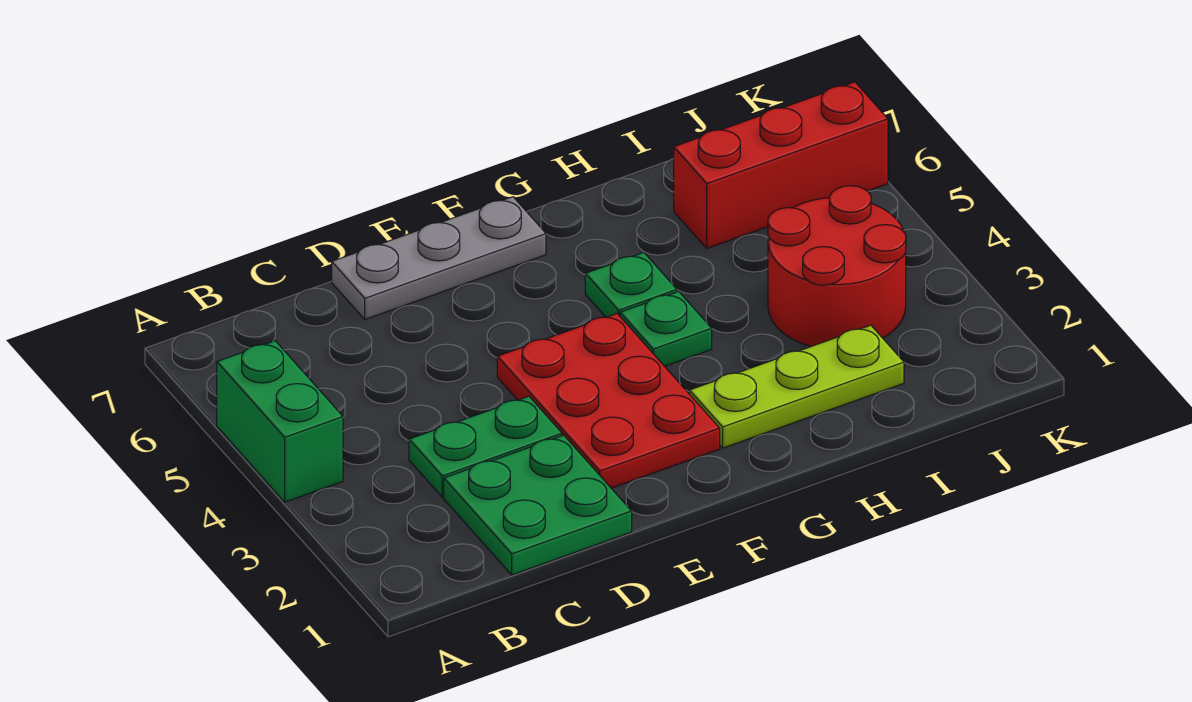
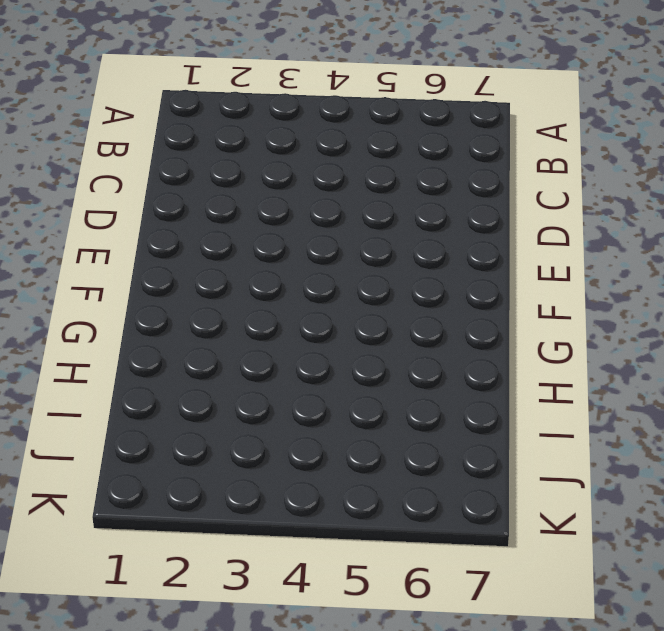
none -> green brick A4:A5 level 1
none -> green plate C1:D2 level 1

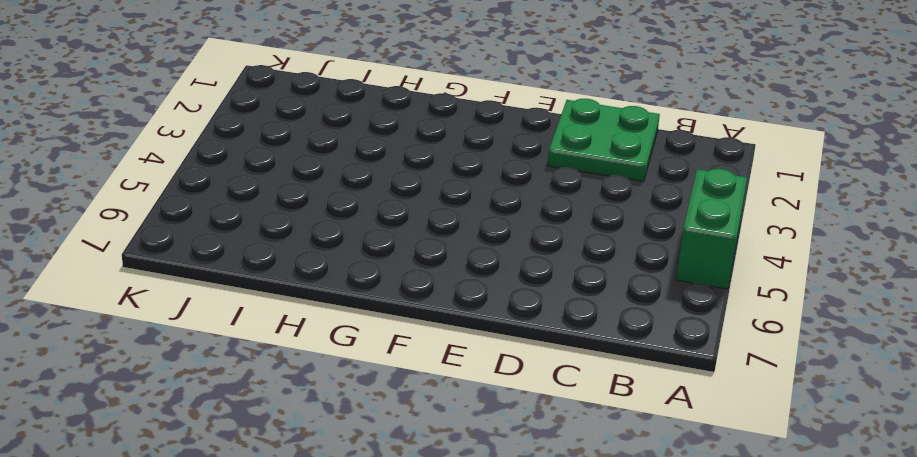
none -> green plate C3:D3 level 1
none -> grey plate D7:F7 level 1

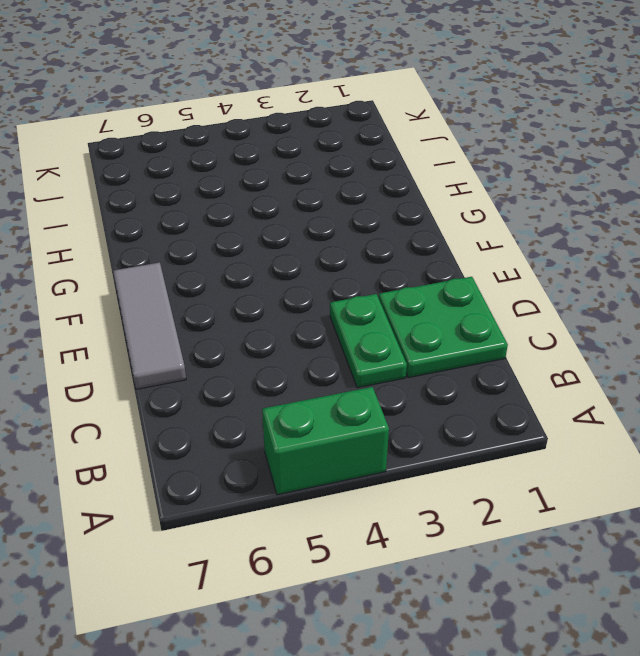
grey tile D7:F7 level 1 -> grey plate D7:F7 level 1
none -> red plate E2:F4 level 1
none -> lime plate G2:I2 level 1

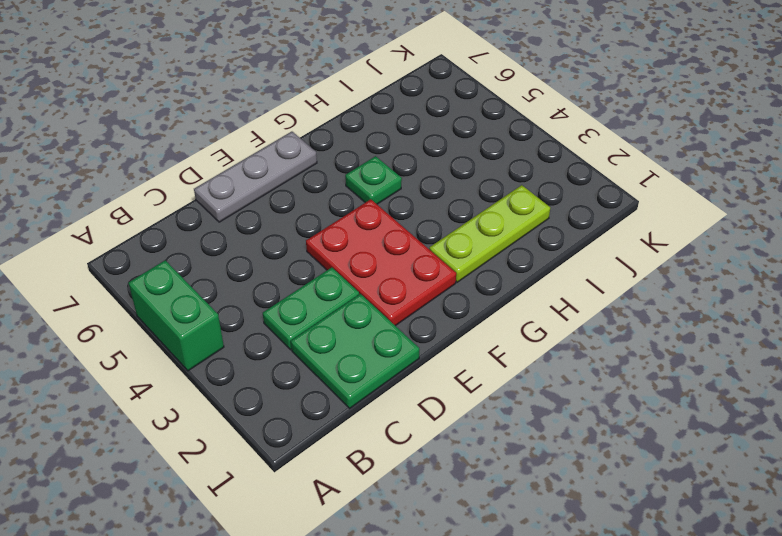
none -> green plate G4 level 1
none -> red round brick I3:J4 level 1

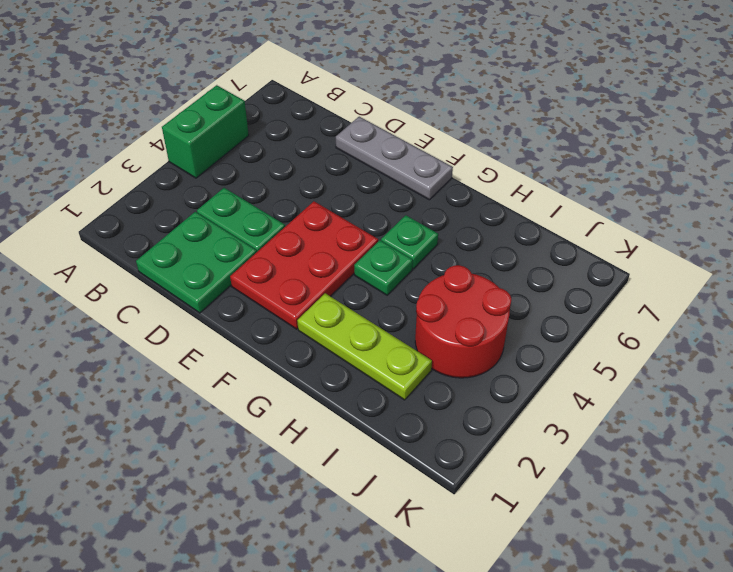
none -> red brick I6:K6 level 1

